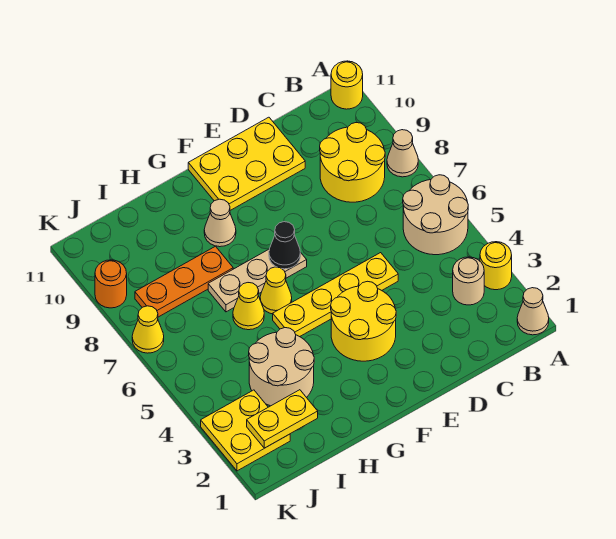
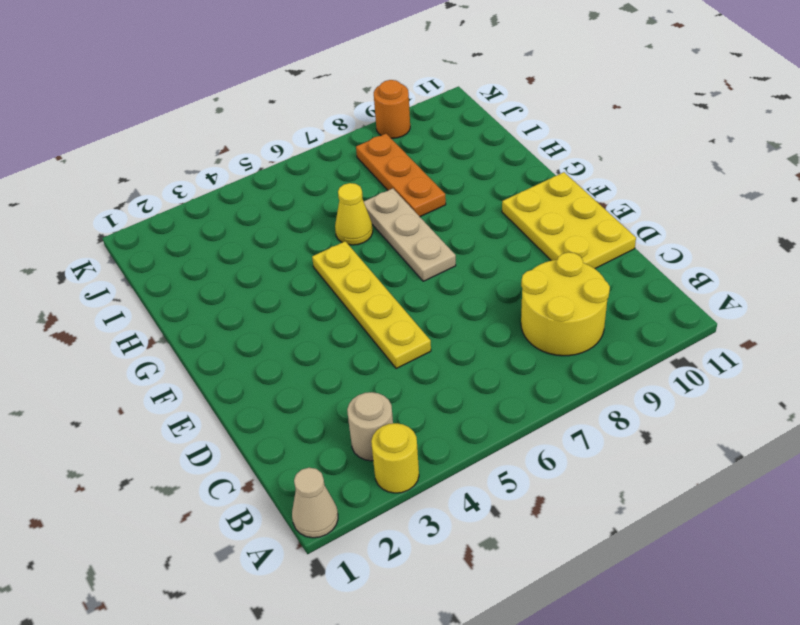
none -> tan round brick A5:B6 level 1
none -> tan cone A8 level 1
none -> yellow round brick A11 level 1

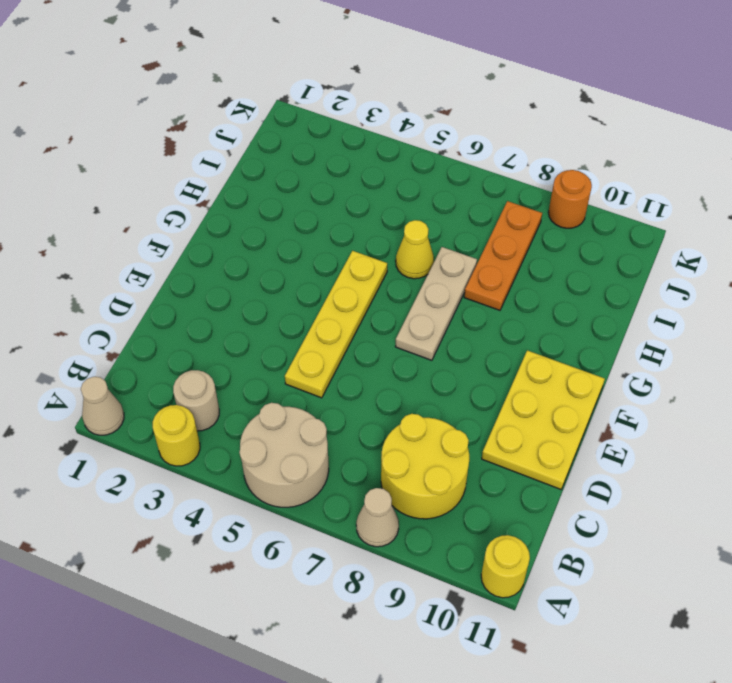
none -> yellow round brick E3:F4 level 1
none -> yellow cone G6 level 1
none -> tan cone G9 level 1

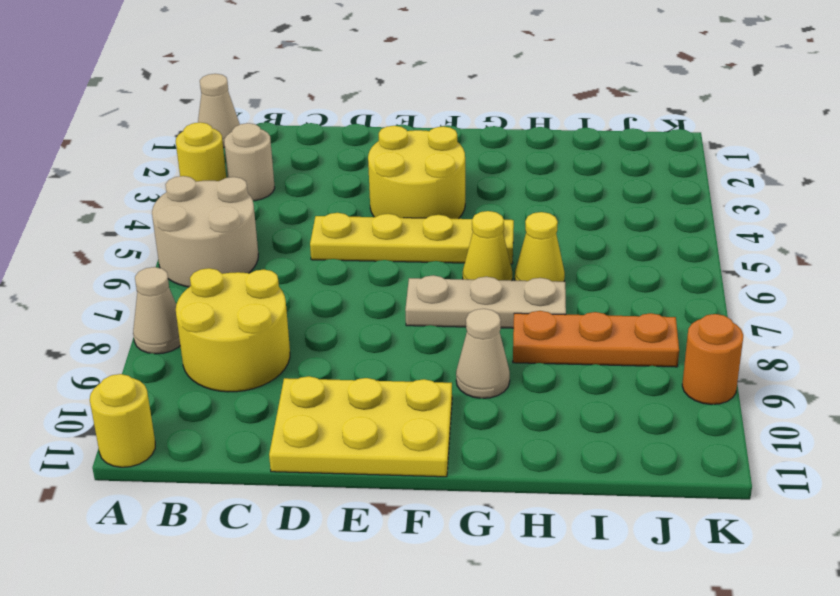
none -> tan round brick H3:I4 level 1
none -> yellow plate J2:K3 level 1
none -> yellow cone K7 level 1

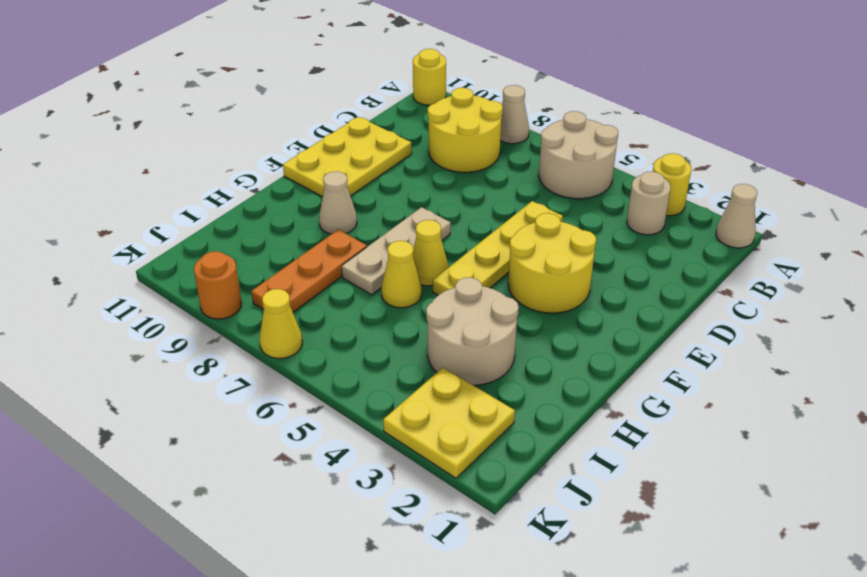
none -> black cone F7 level 2
none -> yellow plate I2:J2 level 2

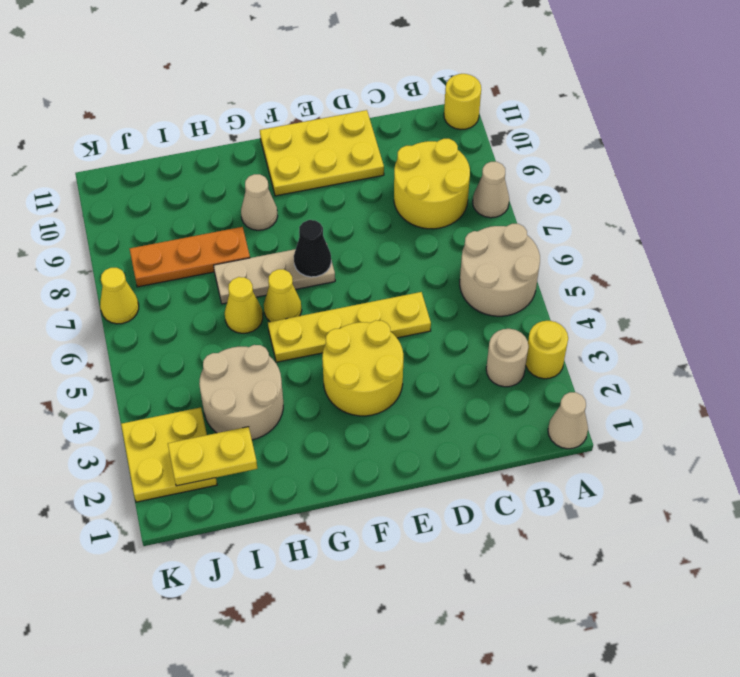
none -> orange round brick K9 level 1

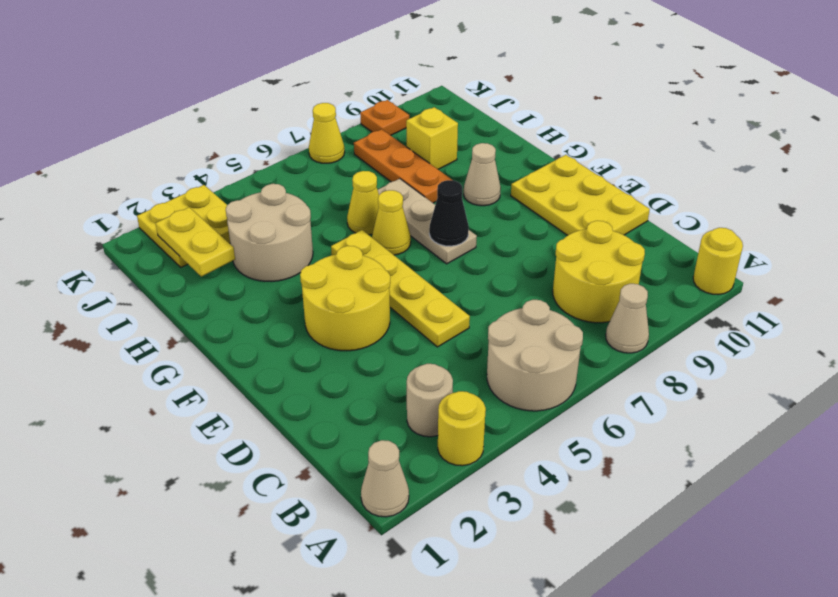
yellow brick I9 level 1 -> none
orange plate K9 level 1 -> orange round brick K9 level 1

